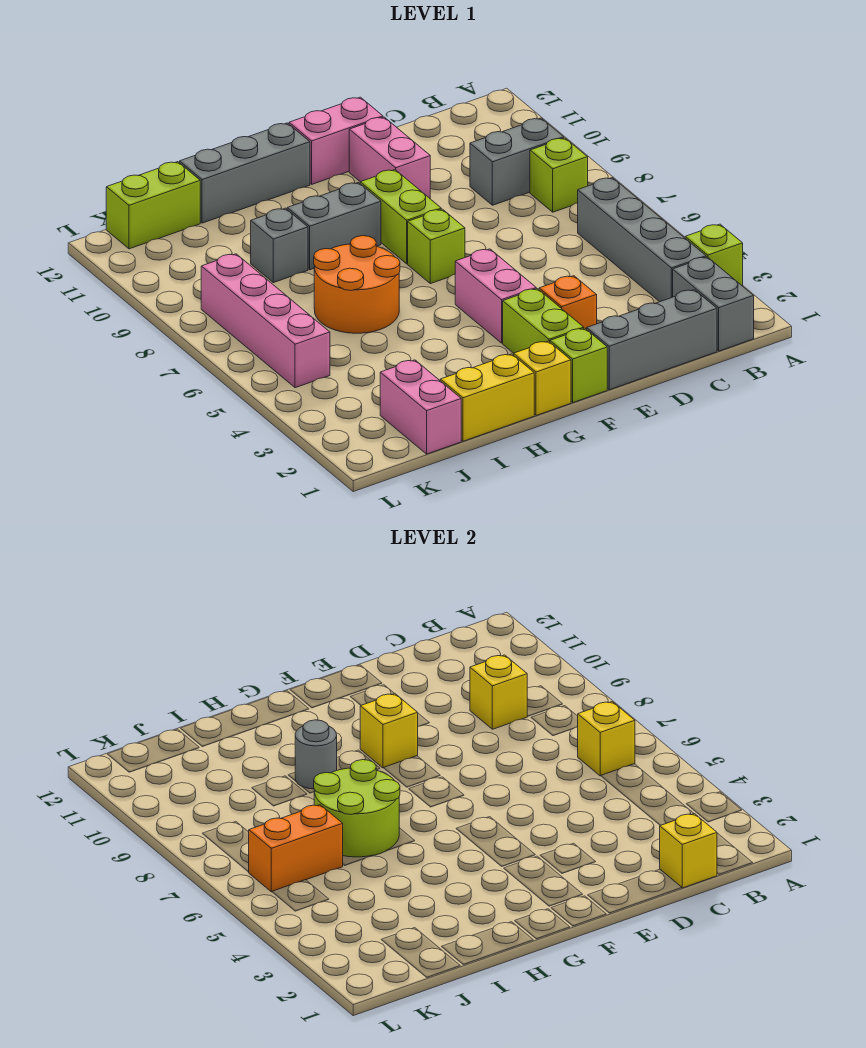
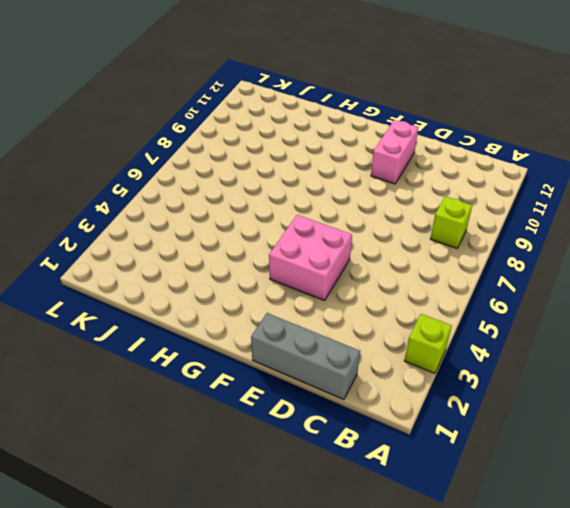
pink brick E4:F5 level 1 -> pink brick F4:F5 level 1
none -> grey brick B1:B2 level 1
none -> grey brick B3:B6 level 1
none -> grey brick B9:C9 level 1
none -> orange brick E3 level 1

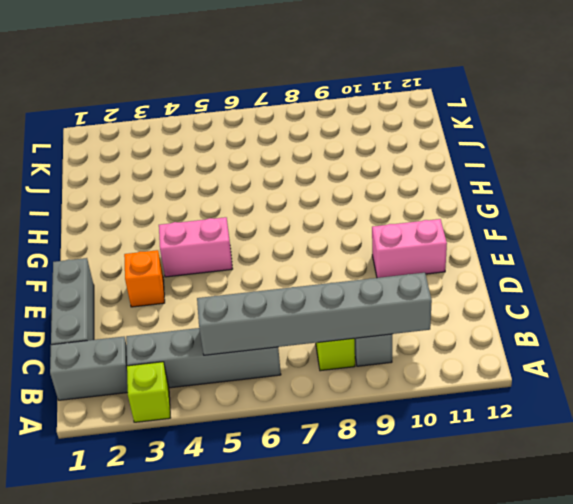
grey brick B5:B10 level 2 -> yellow brick B6 level 2
none -> pink brick E12:F12 level 1
none -> lime brick F1 level 1
none -> lime brick F2:F3 level 1
none -> lime brick F7 level 1

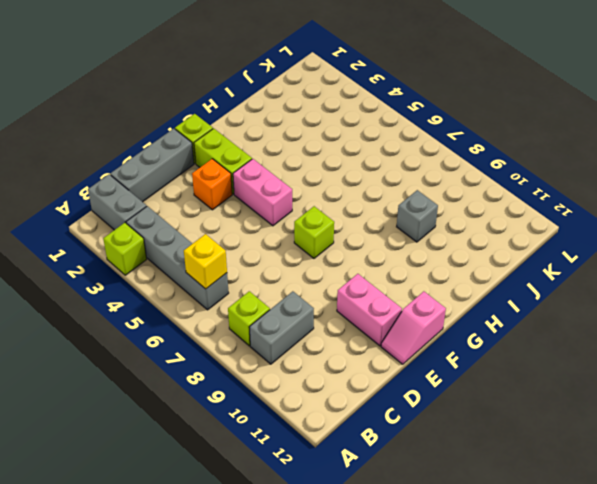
pink slope E12:F12 level 1 top F -> pink brick E12:F12 level 1
none -> lime brick F8:F9 level 1
none -> yellow brick G1 level 1
none -> grey brick G9:H9 level 1
none -> grey brick G12:I12 level 1

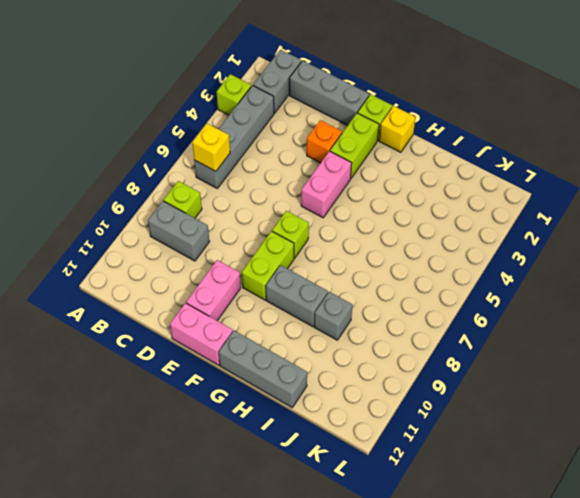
none -> yellow brick H1:I1 level 1
none -> orange round brick H6:I7 level 1
none -> pink brick J1:J2 level 1
none -> lime brick J12:K12 level 1

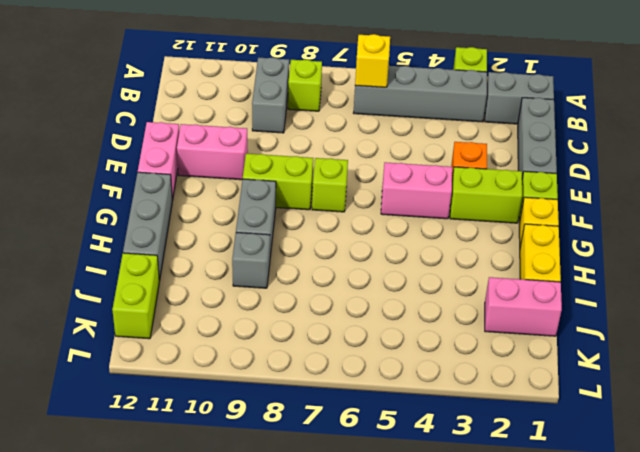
none -> orange round brick H6:I7 level 1
none -> pink brick K5:K8 level 1
none -> yellow brick C1 level 2
none -> yellow brick C9 level 2

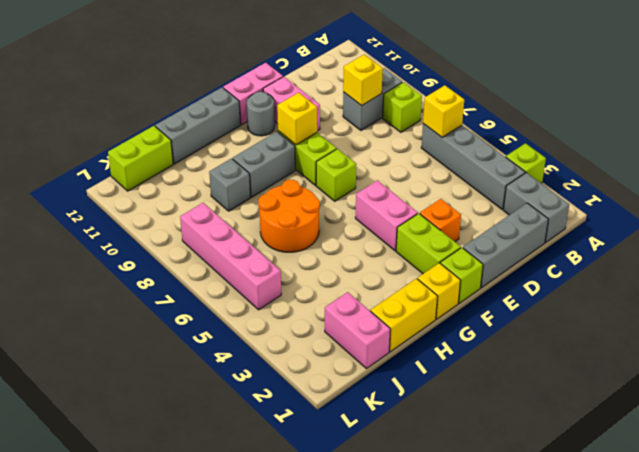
grey round brick F11 level 1 -> grey round brick H9 level 2
none -> yellow brick C1 level 2
none -> lime round brick H6:I7 level 2
none -> orange brick J6:K6 level 2

